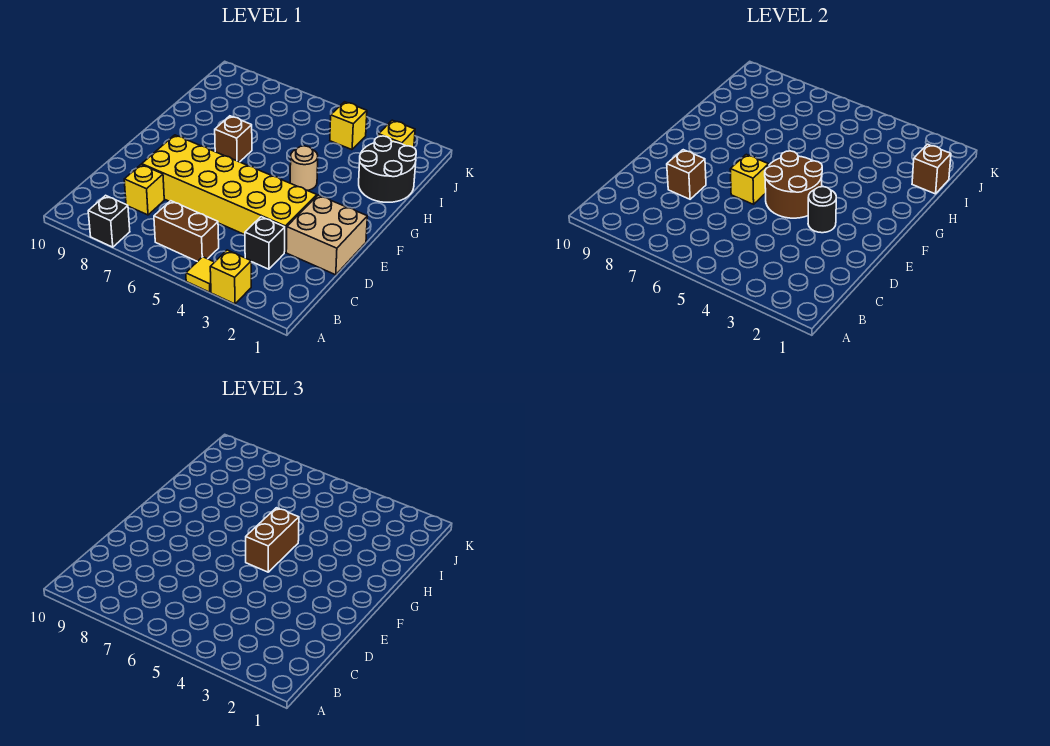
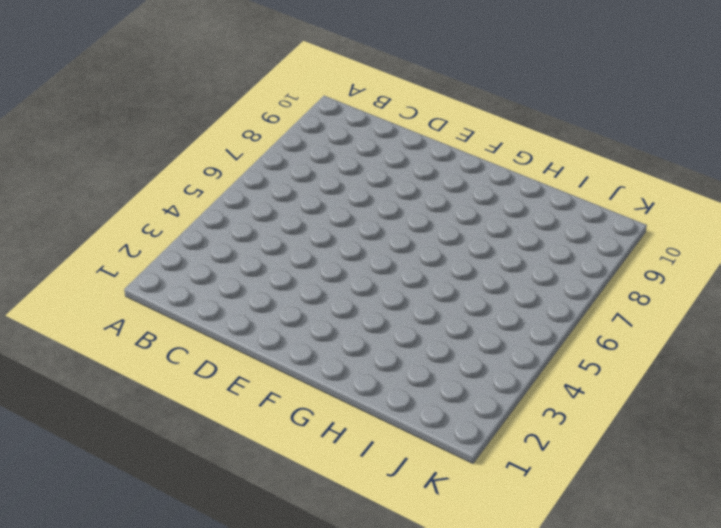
none -> yellow brick A3 level 1
none -> yellow tile A4 level 1
none -> black brick A8 level 1

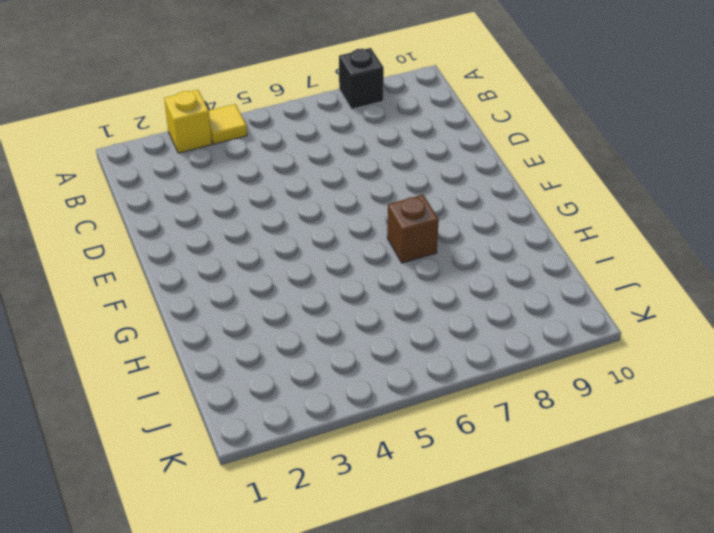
none -> brown brick B5:B6 level 1
none -> black brick C3 level 1
none -> yellow brick C8 level 1

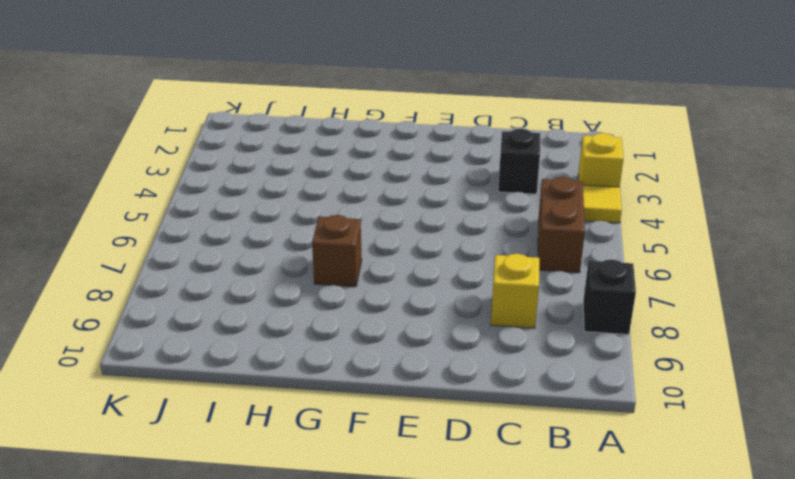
none -> tan brick D1:E2 level 1
none -> yellow brick D3:E8 level 1
none -> tan round brick G4 level 1

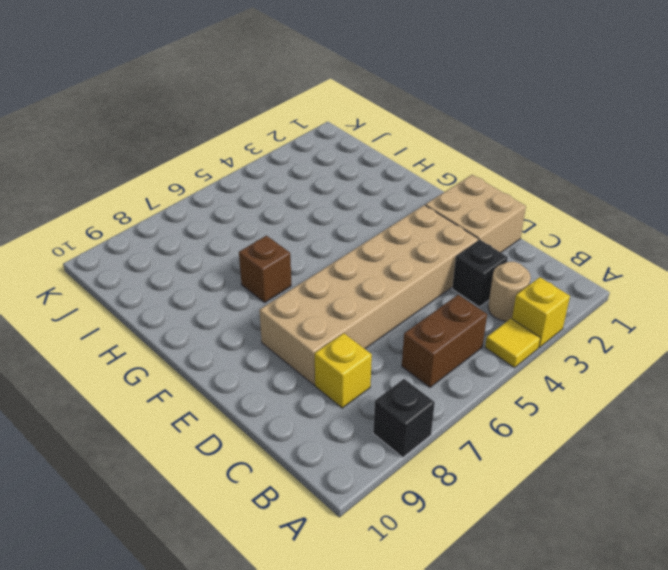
tan round brick B3 level 1 -> tan round brick G4 level 1
tan brick D3:E8 level 1 -> yellow brick D3:E8 level 1
none -> black round brick H1:I2 level 1
none -> yellow brick J2 level 1
none -> yellow brick J4 level 1

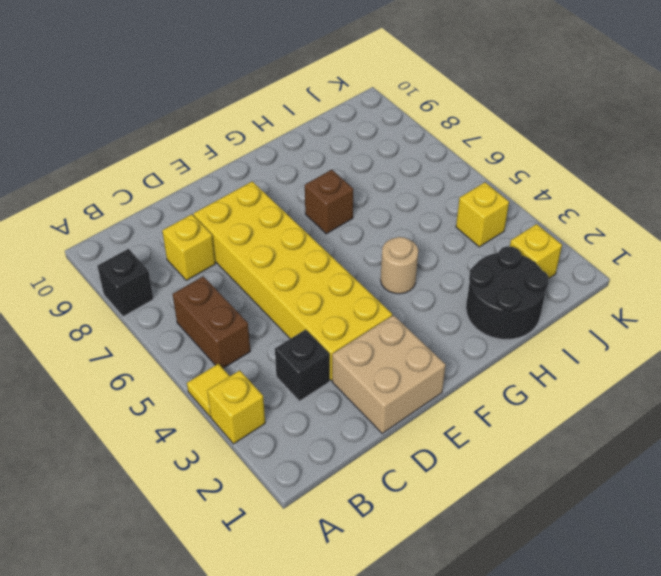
none -> brown brick D8 level 2
none -> black round brick E3 level 2
none -> brown round brick E4:F5 level 2

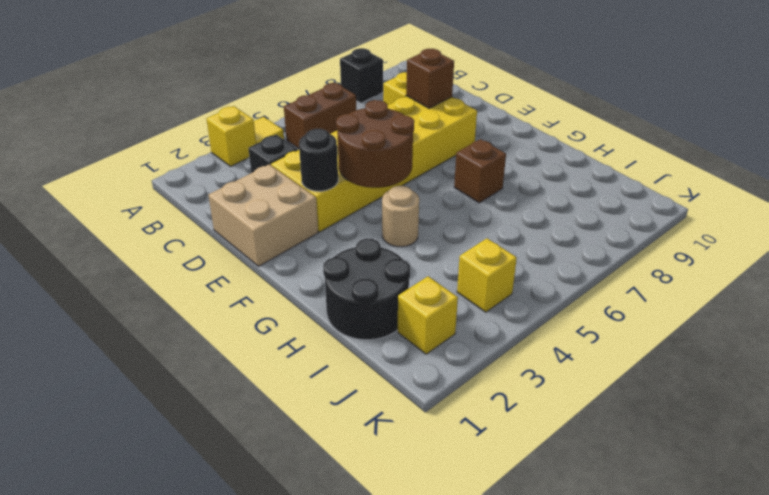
none -> yellow brick E6 level 2
none -> brown brick I1 level 2
none -> brown brick F5:G5 level 3

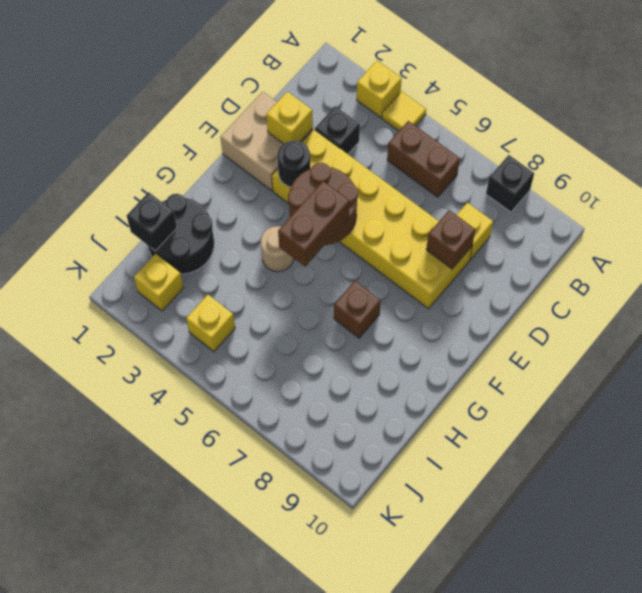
yellow brick D2 level 2 -> yellow brick E6 level 2
black brick I1 level 2 -> brown brick I1 level 2

